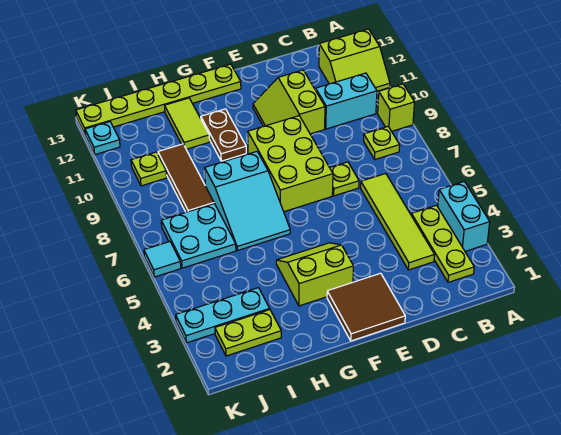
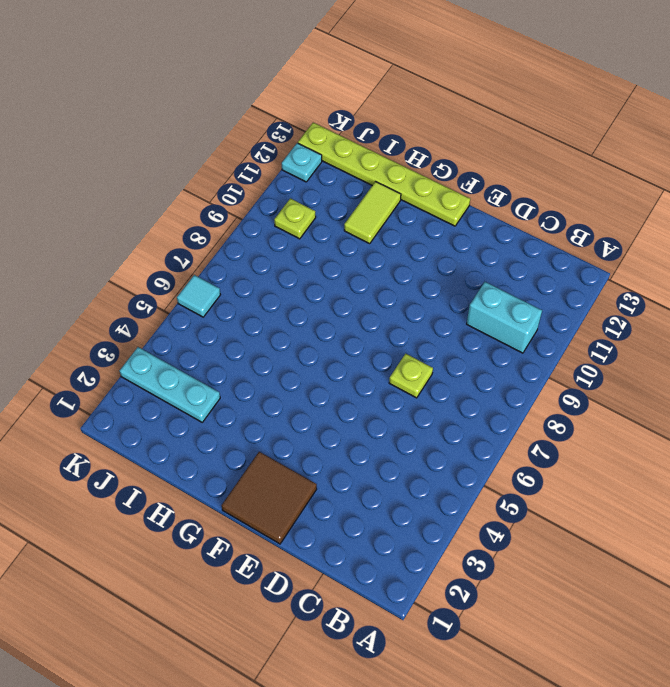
none -> cyan brick A3:A4 level 1
none -> lime brick A9 level 1
none -> lime slope A11:B12 level 1 top 12

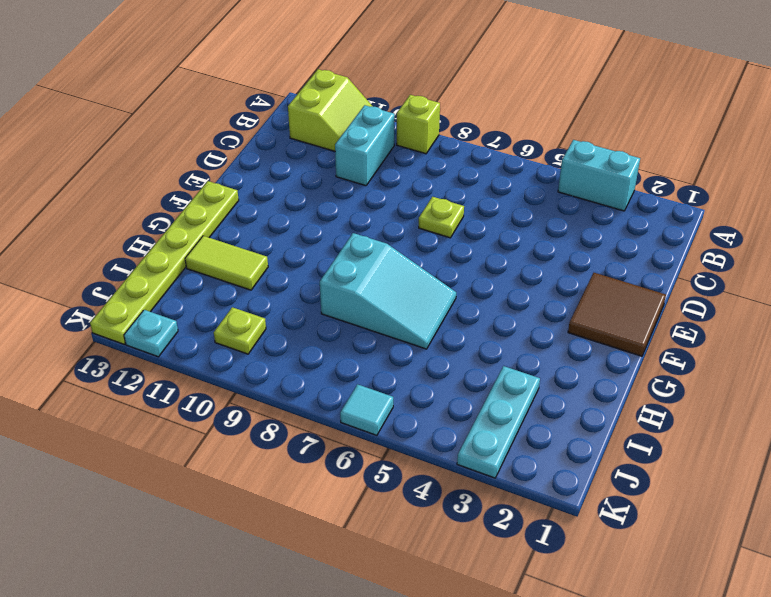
none -> lime plate B2:B4 level 1
none -> lime plate B8 level 1
none -> lime tile C3:C6 level 1

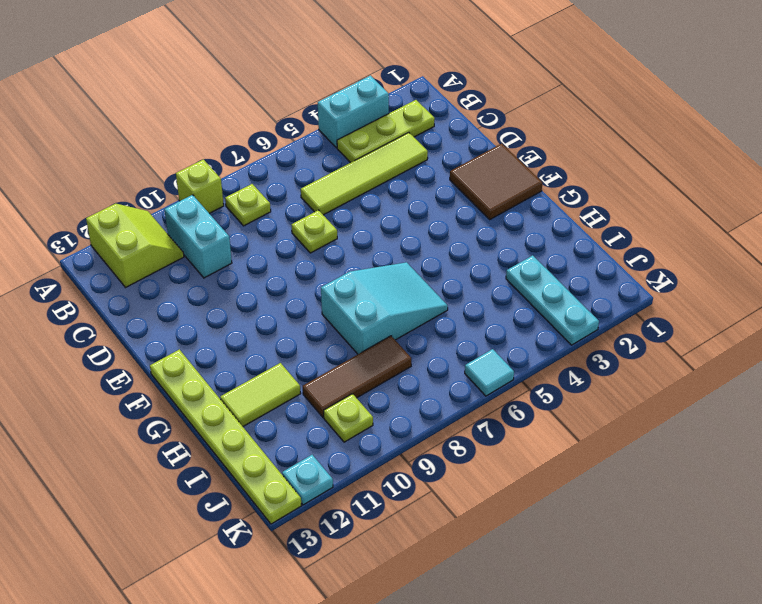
none -> lime slope D10:E11 level 1 top D
none -> lime brick E7:F9 level 1
none -> lime slope F3:G4 level 1 top 3

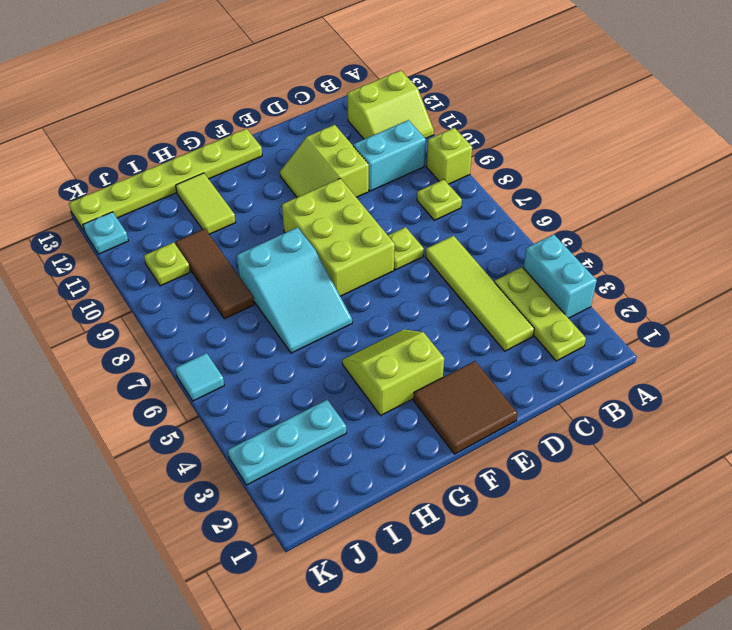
none -> brown plate G10:G11 level 1
none -> lime plate I2:J2 level 1
none -> cyan plate I6:J7 level 1

